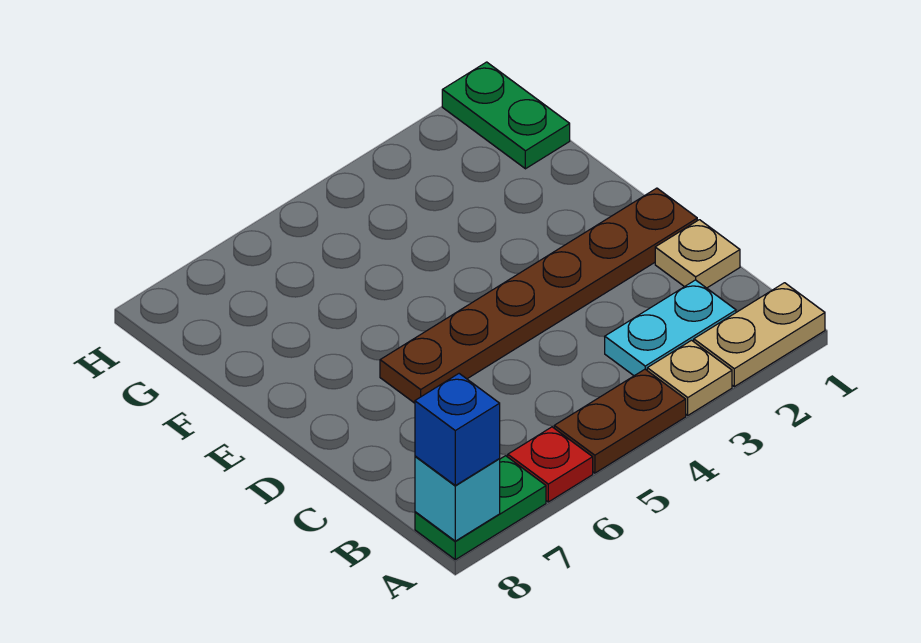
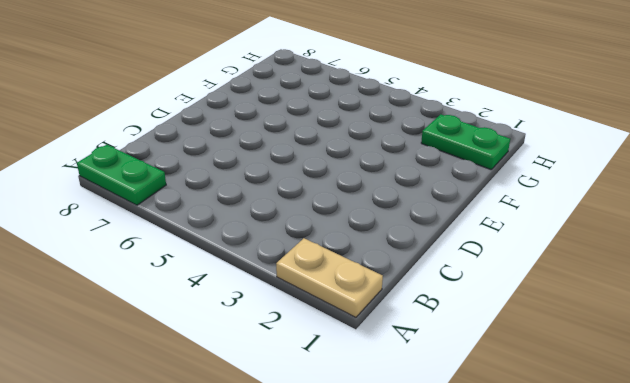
green plate G1:G2 level 1 -> green plate G1:H1 level 1
none -> tan plate A3 level 1
none -> brown plate A4:A5 level 1

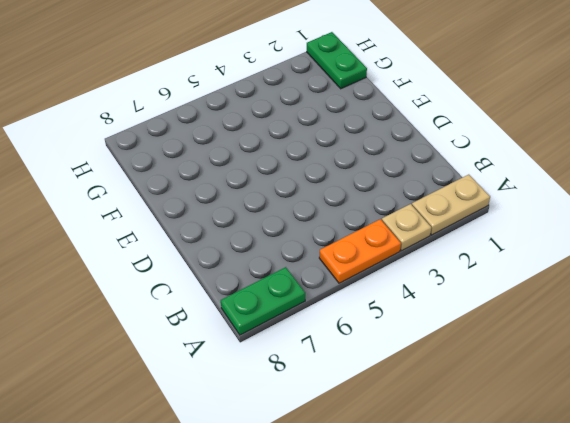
orange plate A4:A5 level 1 -> brown plate A4:A5 level 1
none -> red plate A6 level 1
none -> cyan plate B2:B3 level 1

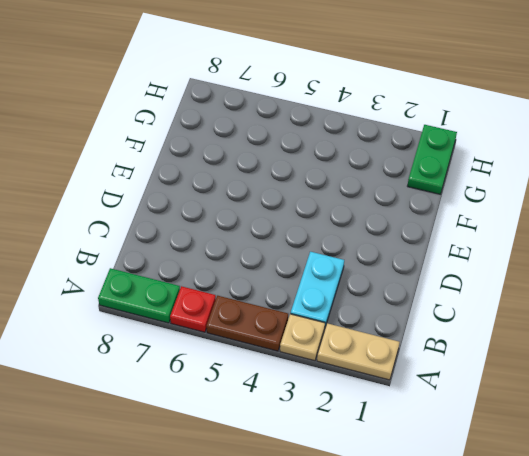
cyan plate B3:C3 level 1 -> cyan plate B2:B3 level 1
none -> tan plate C1 level 1
none -> brown plate D1:D6 level 1

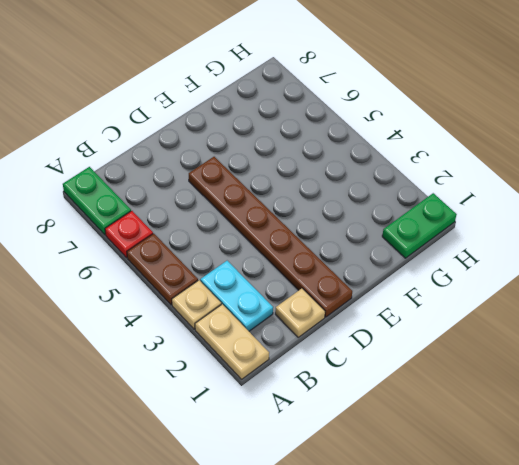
none -> cyan brick A8 level 2
none -> blue brick A8 level 3

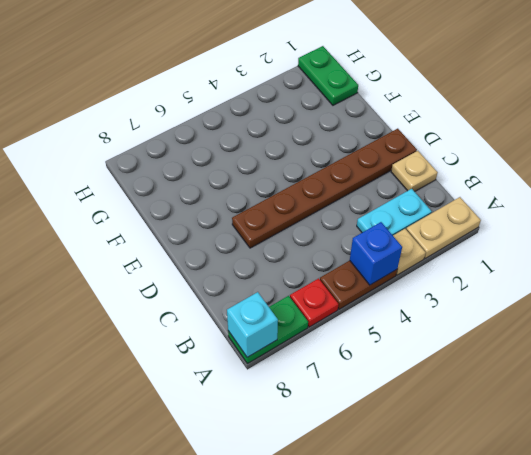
blue brick A4 level 2 -> blue brick A8 level 3

